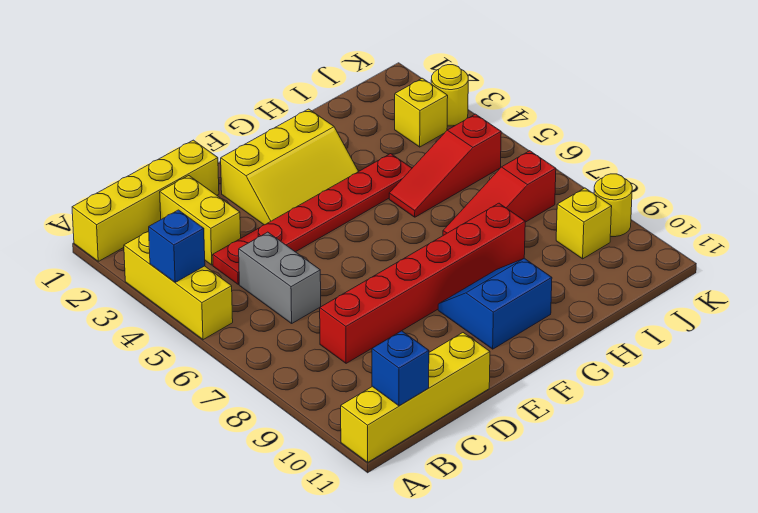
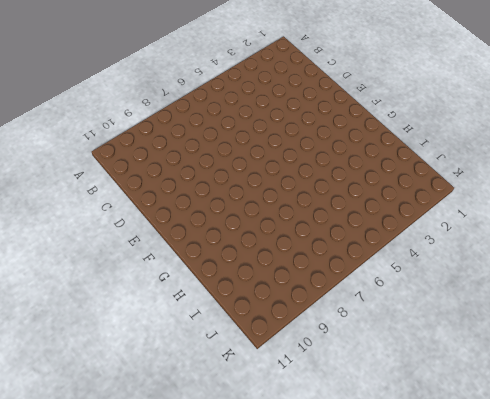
none -> yellow brick A1:D1 level 1
none -> yellow brick A3:A5 level 1
none -> yellow brick A11:D11 level 1

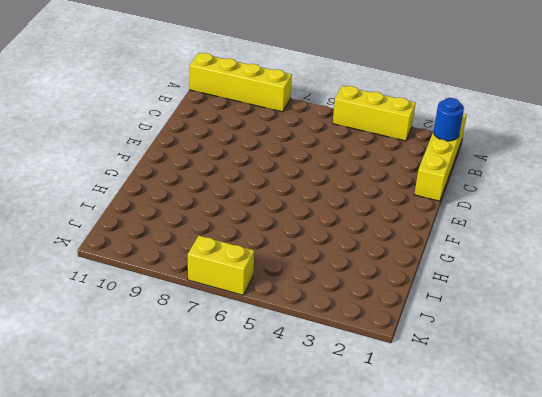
yellow brick A8:A11 level 1 -> yellow brick A11:D11 level 1
blue round brick B1 level 2 -> none
yellow brick K6:K7 level 1 -> yellow brick C2:C3 level 1
none -> red plate C4:H4 level 1
none -> grey brick C5:C6 level 1
none -> red brick C8:H8 level 1

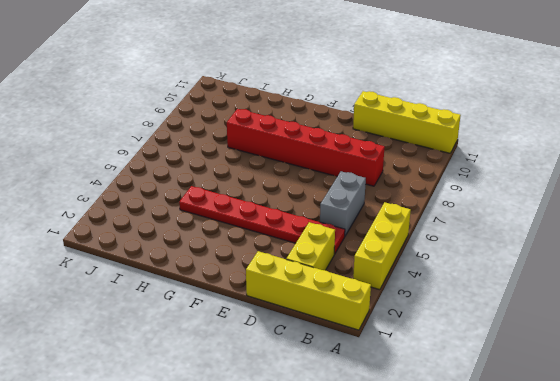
none -> yellow slope E2:G3 level 1 top 2
none -> blue slope F9:G10 level 1 top 10
none -> red slope H5:J5 level 1 top J

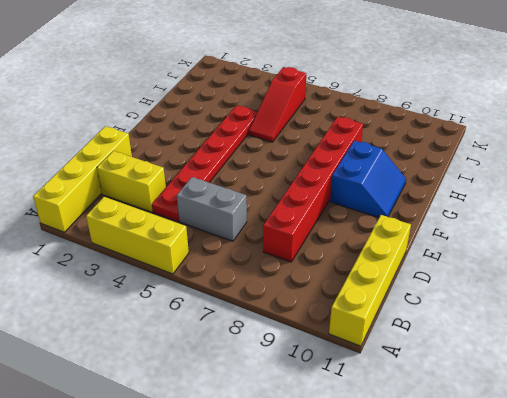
blue slope F9:G10 level 1 top 9 -> blue slope F9:G10 level 1 top 10
none -> yellow slope E2:G3 level 1 top 2
none -> red slope H7:J7 level 1 top J
none -> yellow brick J3 level 1

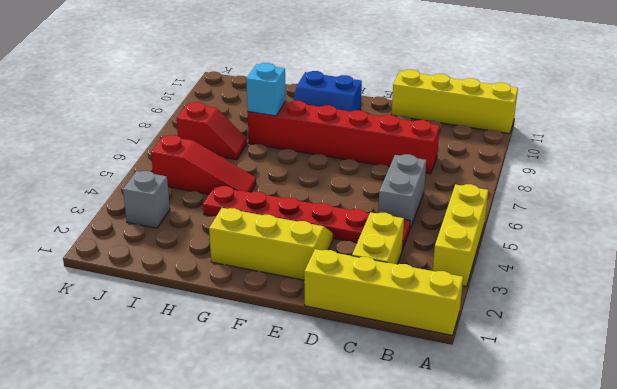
cyan brick H8 level 2 -> none
red slope I7:J7 level 1 top J -> red slope H7:J7 level 1 top J
grey brick J3 level 1 -> yellow brick J3 level 1
none -> yellow brick J9 level 1
none -> yellow round brick K3 level 1
none -> yellow round brick K9 level 1

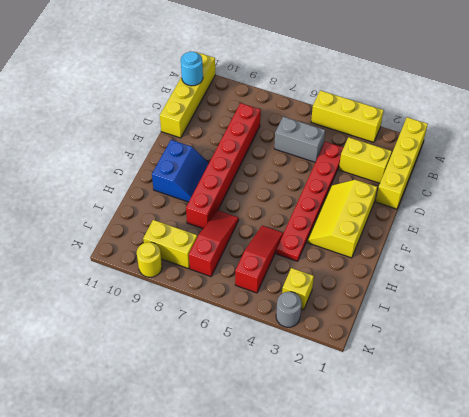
cyan round brick B11 level 2 -> blue brick B11 level 2
yellow brick J8:J9 level 1 -> yellow brick J9 level 1
grey round brick K3 level 1 -> yellow round brick K3 level 1
none -> blue brick A4 level 2

